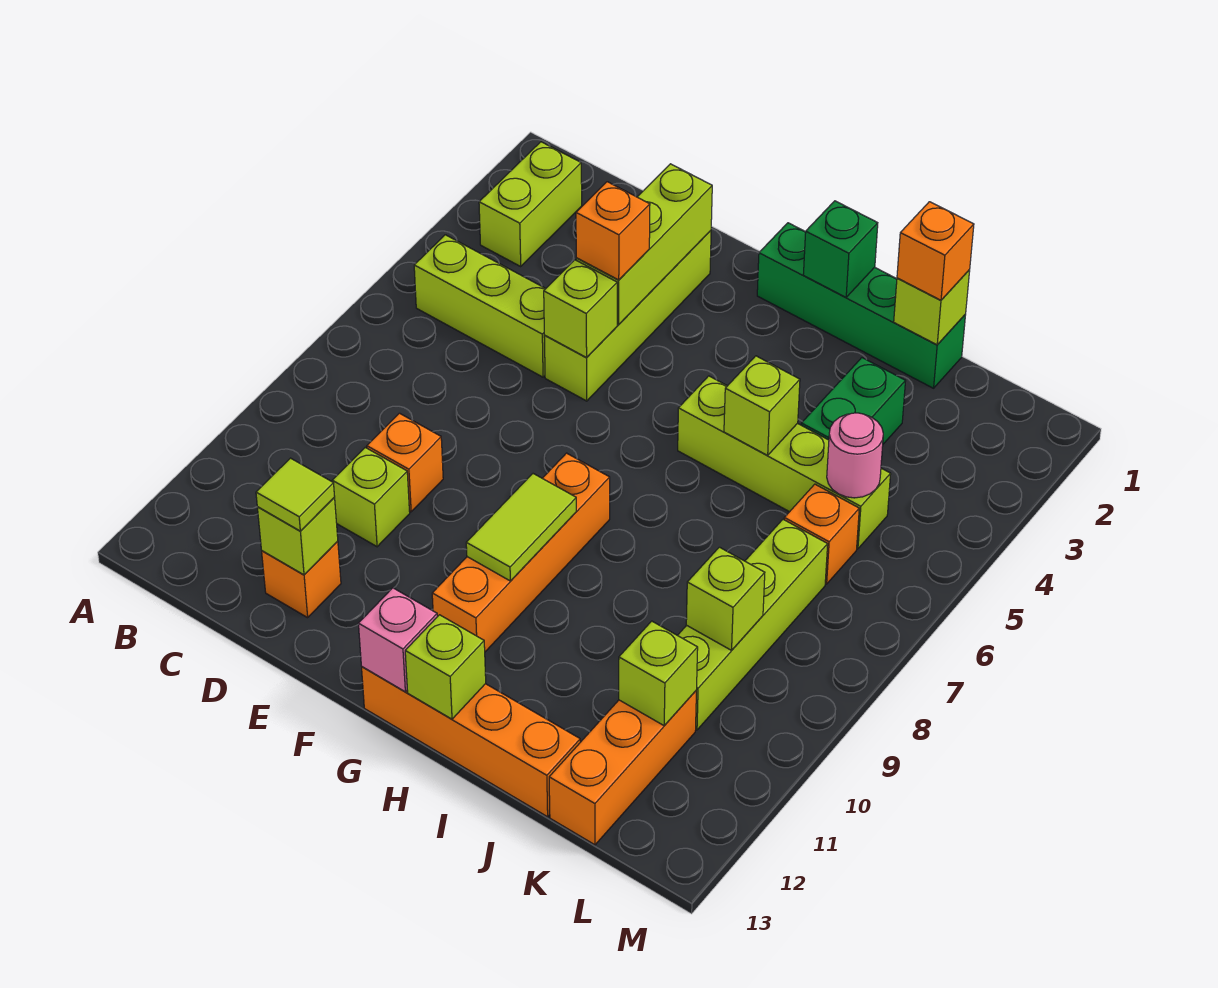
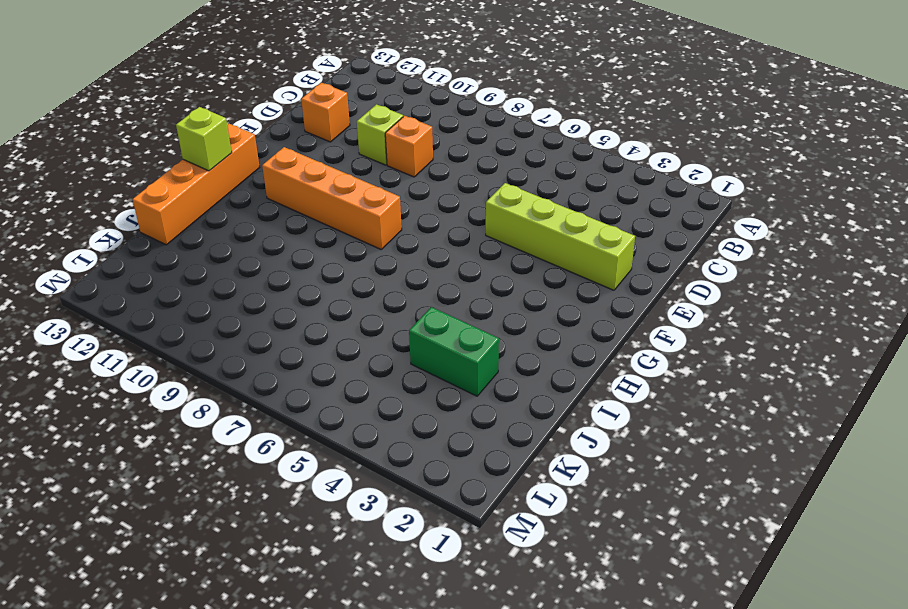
none -> lime brick B2:B3 level 1
none -> lime brick B5:D5 level 1
none -> green brick G1:J1 level 1

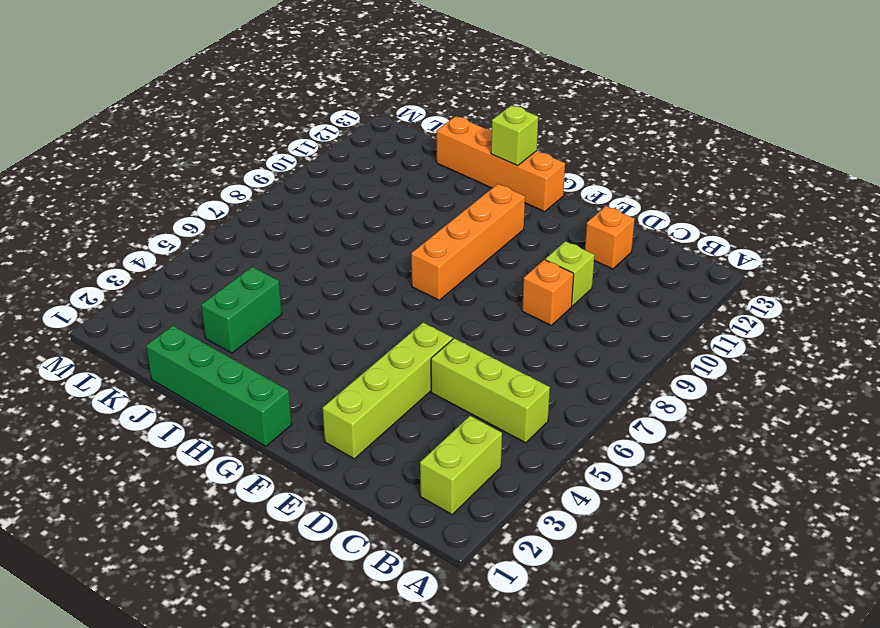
none -> lime brick H5:K5 level 1
none -> orange brick K6 level 1
none -> lime brick K7:K10 level 1

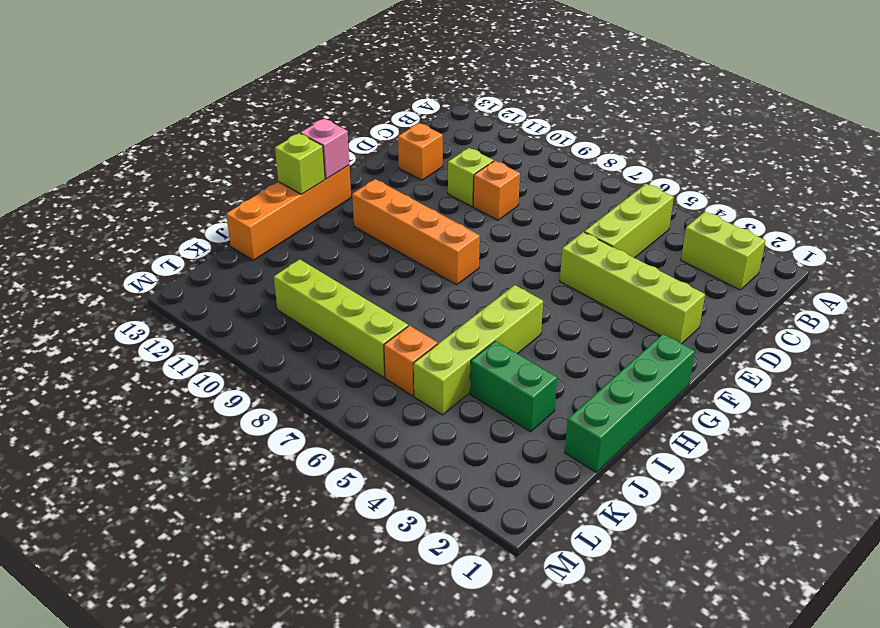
none -> orange brick K11:K13 level 1
none -> lime brick D12 level 2
none -> lime brick E2:E4 level 2

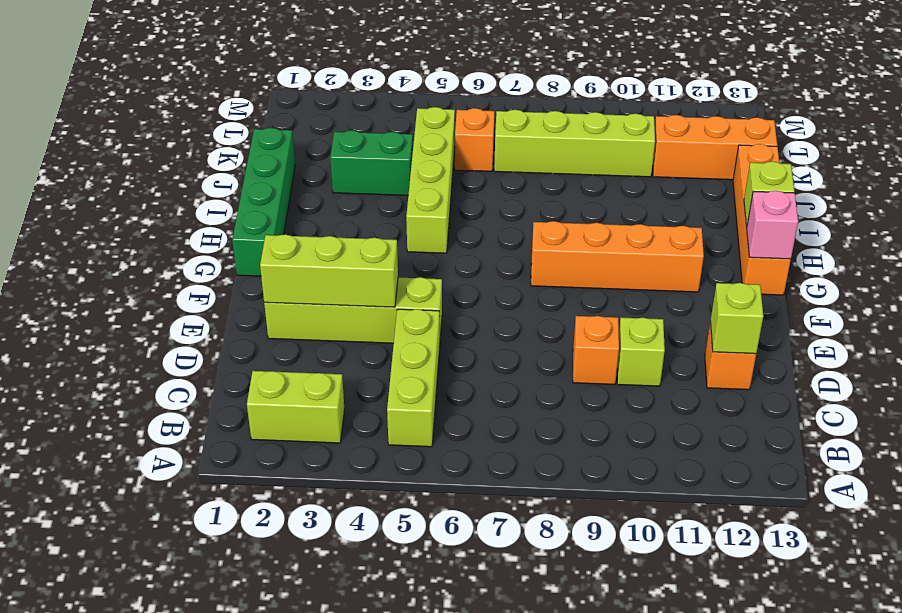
none -> lime brick E5 level 2
none -> lime tile G9:G10 level 2
none -> green brick H1 level 2

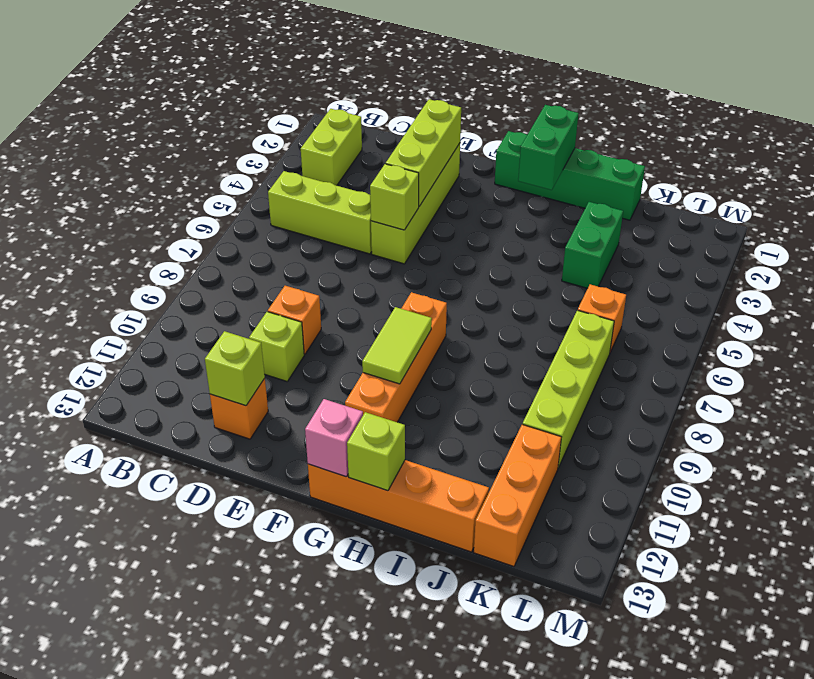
green brick H1:H2 level 2 -> green brick H1 level 2
none -> lime brick H5:K5 level 1
none -> lime brick I5 level 2
none -> lime brick J1 level 2

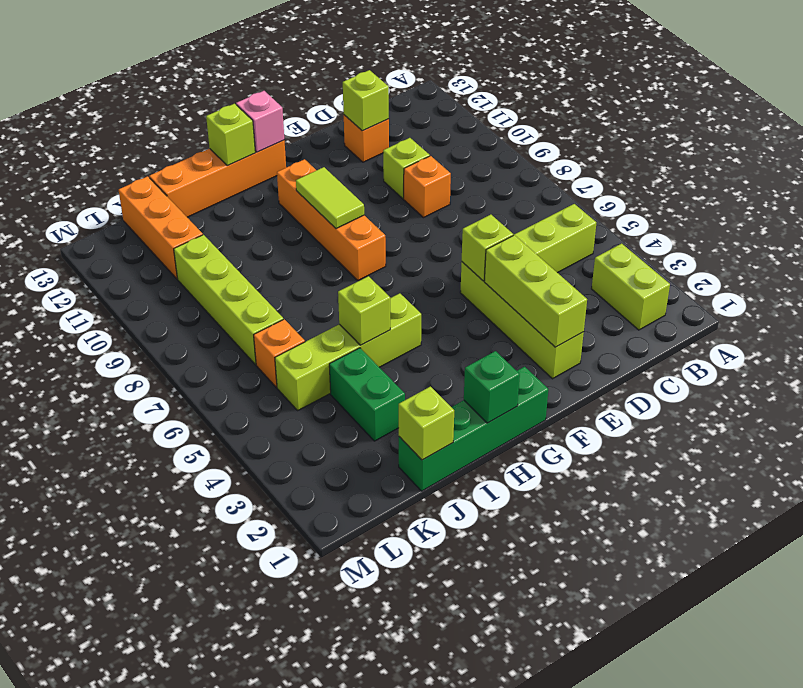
none -> pink round brick K5 level 2
none -> lime brick K9 level 2
none -> lime brick K11 level 2

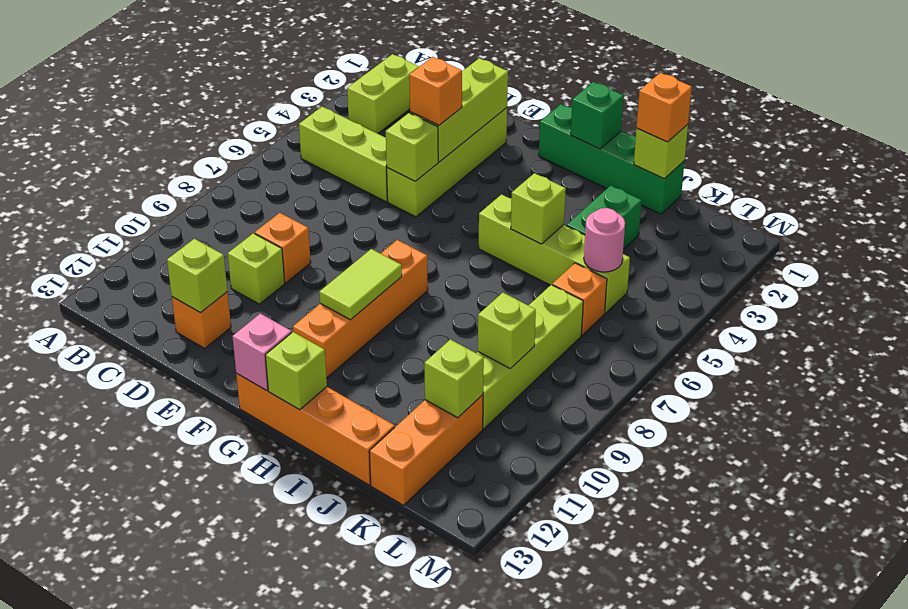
none -> lime tile D12 level 3

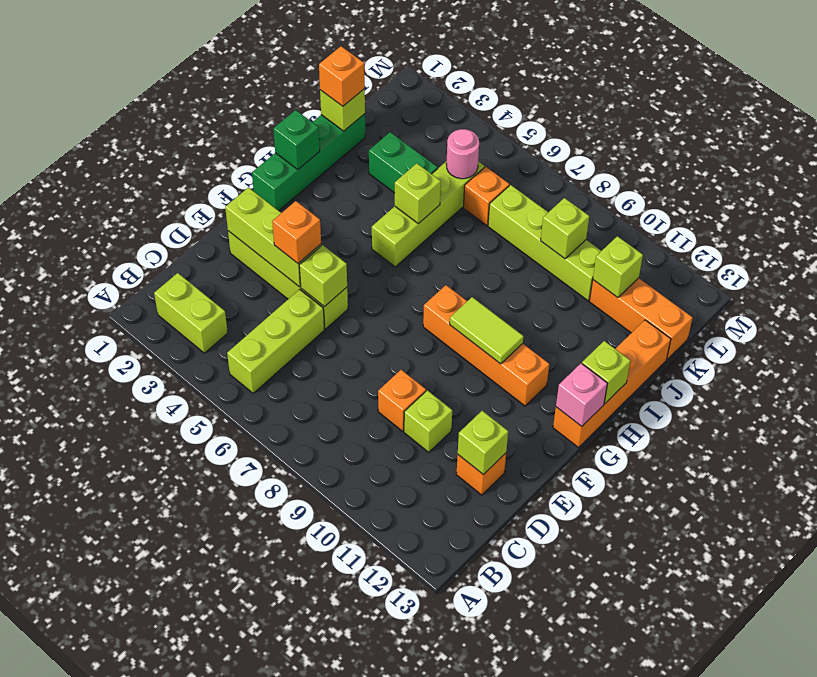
none -> lime tile D12 level 3

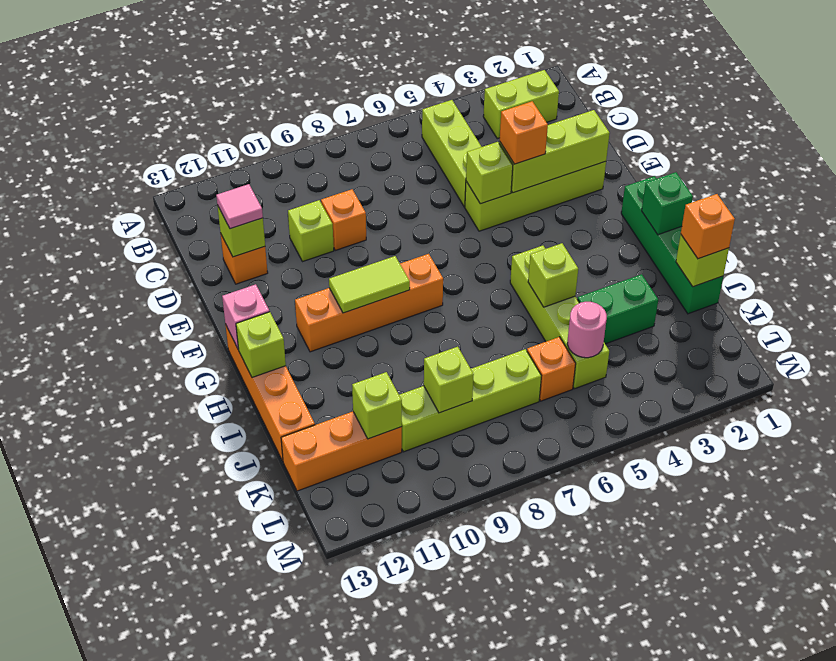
pink tile D12 level 3 -> lime tile D12 level 3

